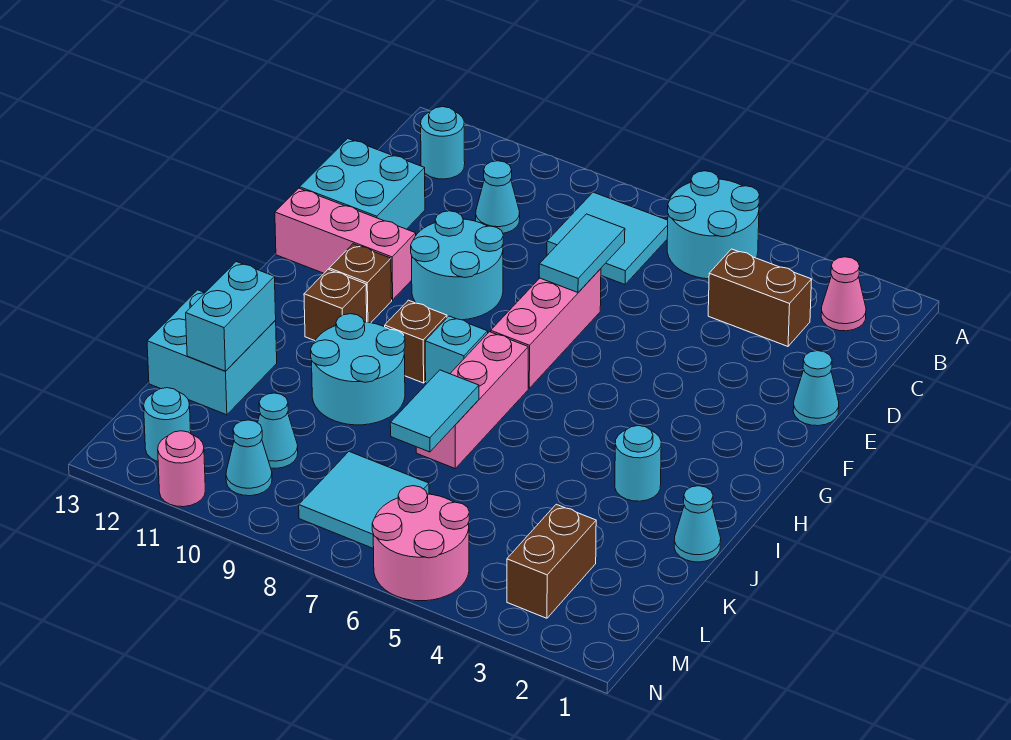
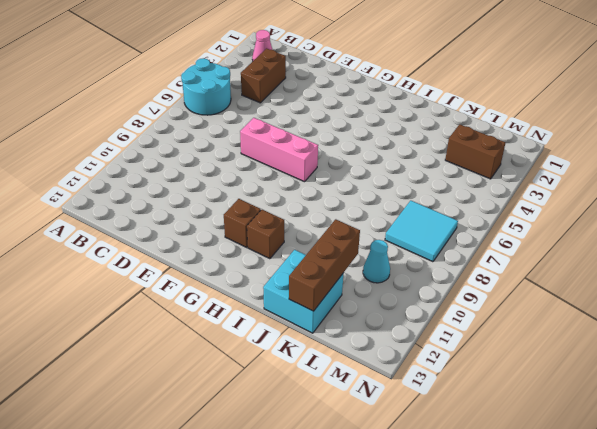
brown brick K11:K13 level 2 -> cyan brick J12:K12 level 2
none -> cyan tile B7:C8 level 1
none -> cyan round brick B12 level 1
none -> cyan cone C10 level 1
none -> cyan brick D12:E13 level 1

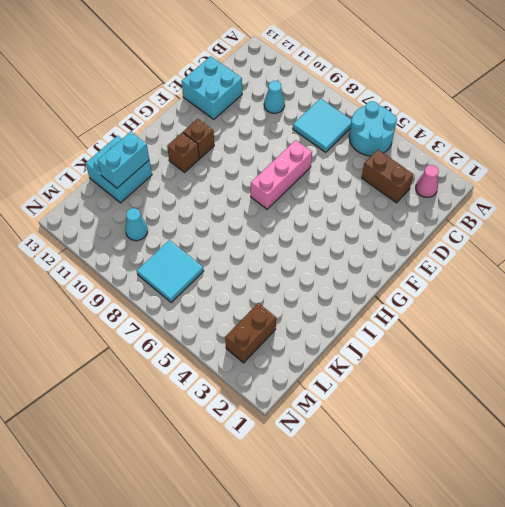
none -> cyan round brick B12 level 1
none -> cyan cone E1 level 1
none -> cyan round brick E9:F10 level 1
none -> pink brick F11:F13 level 1

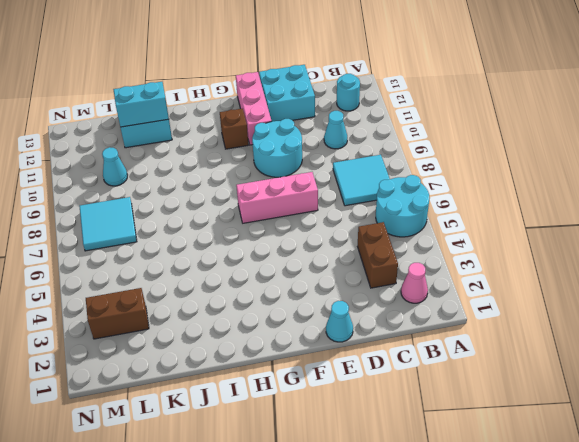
none -> pink brick H7:J7 level 1
none -> cyan brick H8 level 1
none -> brown brick H9 level 1
none -> brown brick H11 level 1

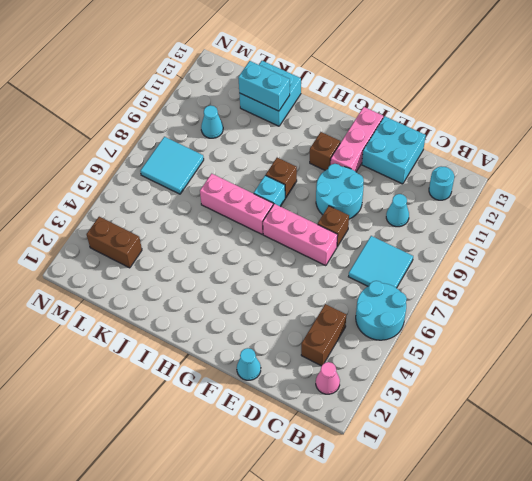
brown brick E8 level 1 -> brown brick H11 level 1
none -> cyan round brick I3 level 1
none -> cyan round brick I9:J10 level 1
none -> cyan cone J1 level 1
none -> pink round brick M5:N6 level 1

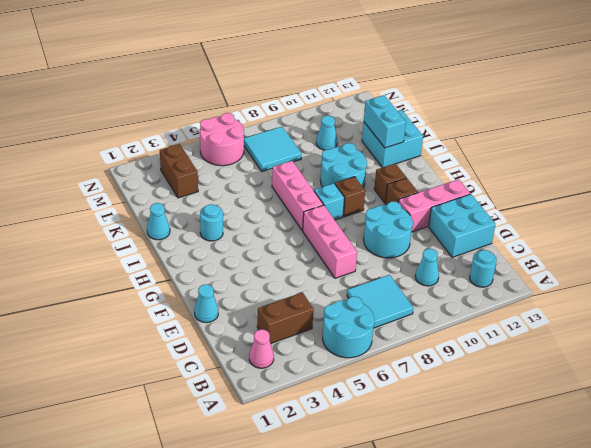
none -> cyan cone M10 level 1
none -> cyan round brick M12 level 1
none -> pink round brick N11 level 1
none -> cyan tile D7:E7 level 2

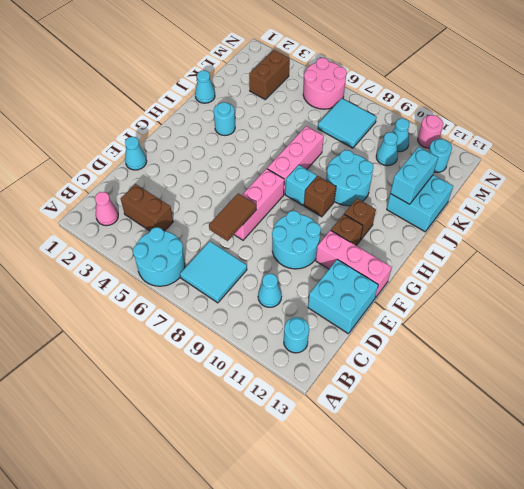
brown tile D7:E7 level 2 -> cyan tile D7:E7 level 2
none -> cyan tile J7:K7 level 2

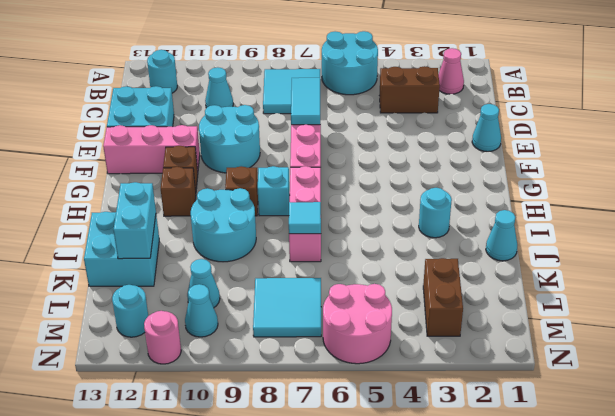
cyan tile J7 level 2 -> cyan tile J7:K7 level 2

